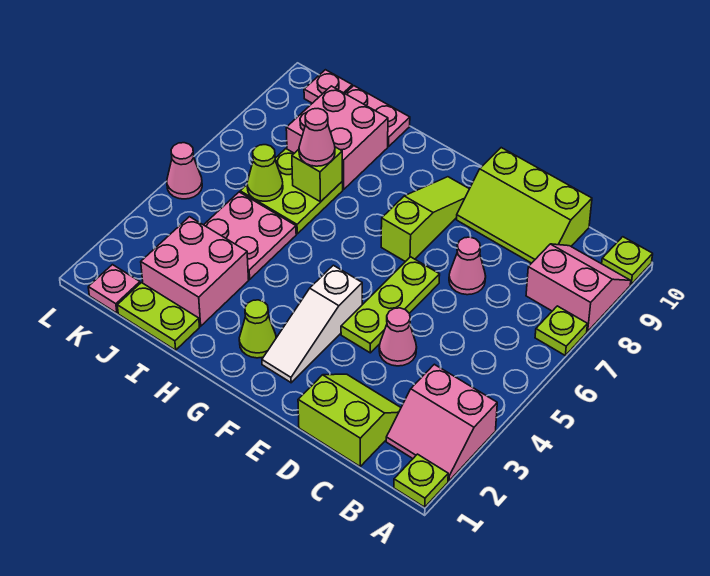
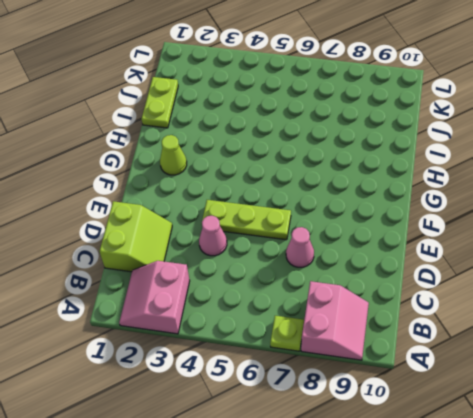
none -> lime plate A1 level 1
none -> lime plate A10 level 1
none -> lime slope C9:E10 level 1 top 10

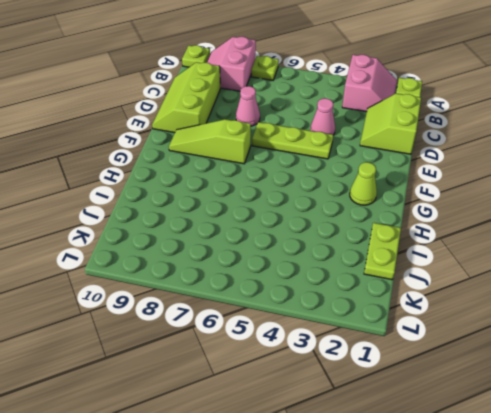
lime slope C9:E10 level 1 top 9 -> lime slope C9:E10 level 1 top 10
none -> white slope F2:F4 level 1 top 4
none -> pink brick I2:J3 level 1
none -> pink plate I4:J5 level 1

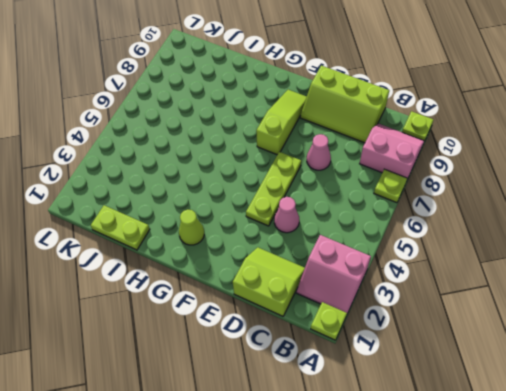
none -> white slope F2:F4 level 1 top 4
none -> pink brick I2:J3 level 1
none -> pink plate I4:J5 level 1

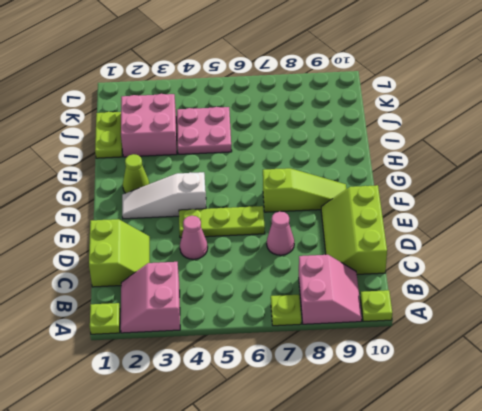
none -> lime plate I6:J7 level 1
none -> pink brick I8:J9 level 1
none -> pink plate I10:J10 level 1

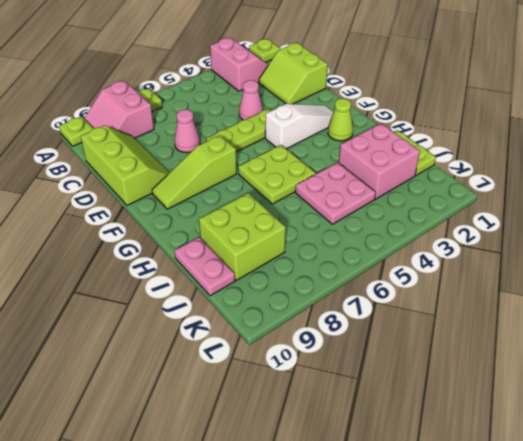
lime plate G5:H6 level 1 -> lime plate I6:J7 level 1
lime brick I8:J9 level 1 -> pink brick I8:J9 level 1
none -> pink plate K1 level 1
none -> pink plate K10 level 1
none -> pink cone L5 level 1

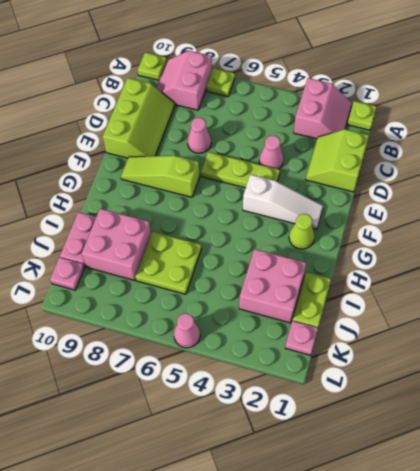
none -> pink plate I4:J5 level 1
none -> lime brick I7 level 2
none -> lime cone J6 level 2

